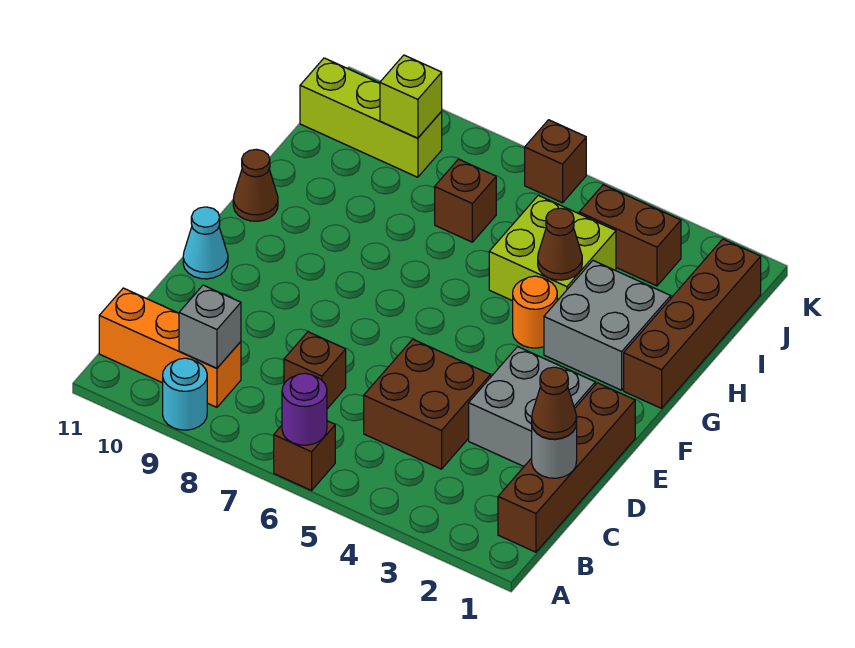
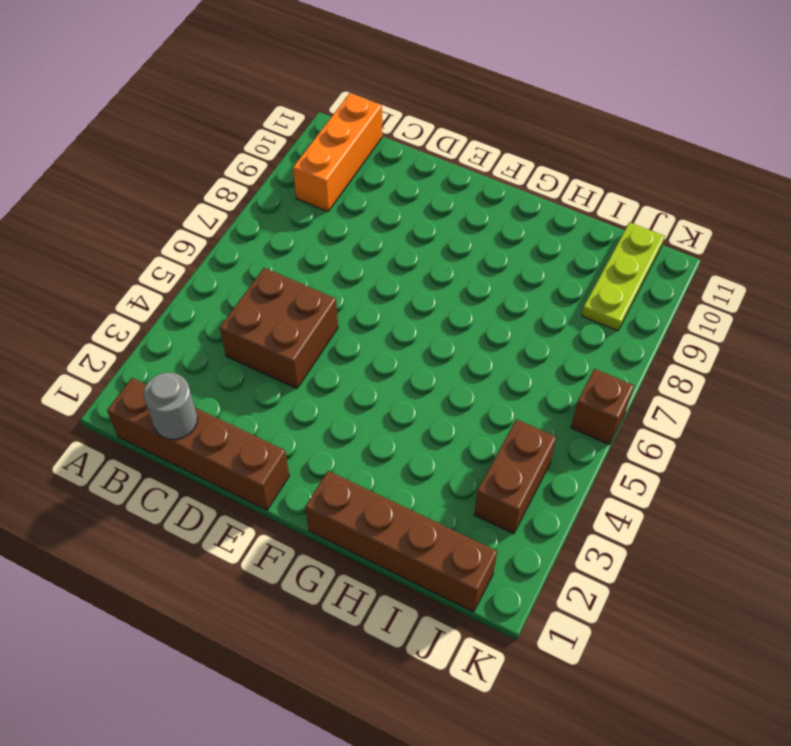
lime plate J9:J11 level 1 -> lime brick J9:J11 level 1
none -> brown brick A6 level 1
none -> cyan round brick A9 level 1
none -> brown brick C7 level 1

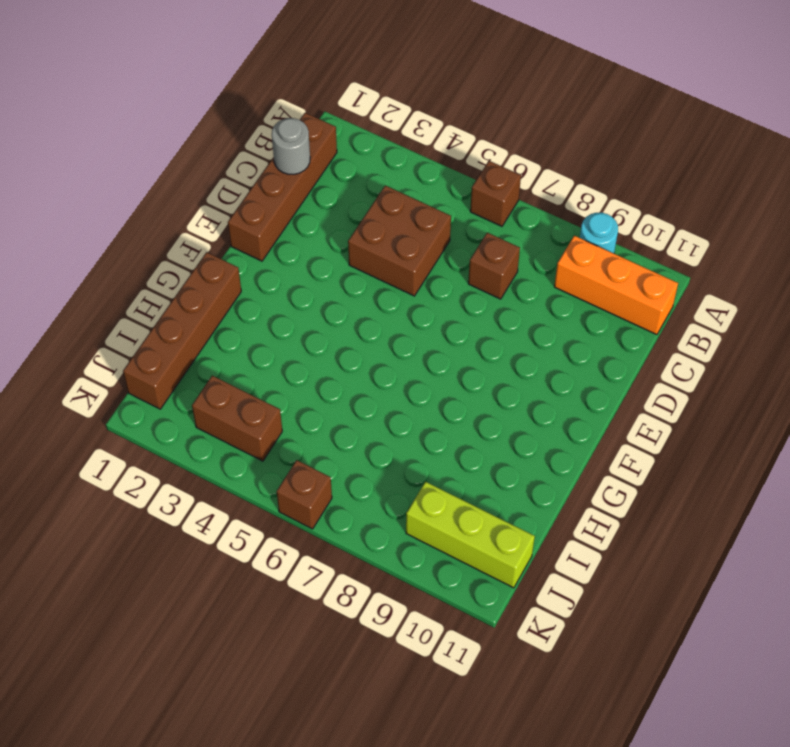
none -> grey brick D2:E3 level 1
none -> cyan cone E11 level 1
none -> grey brick G2:H3 level 1

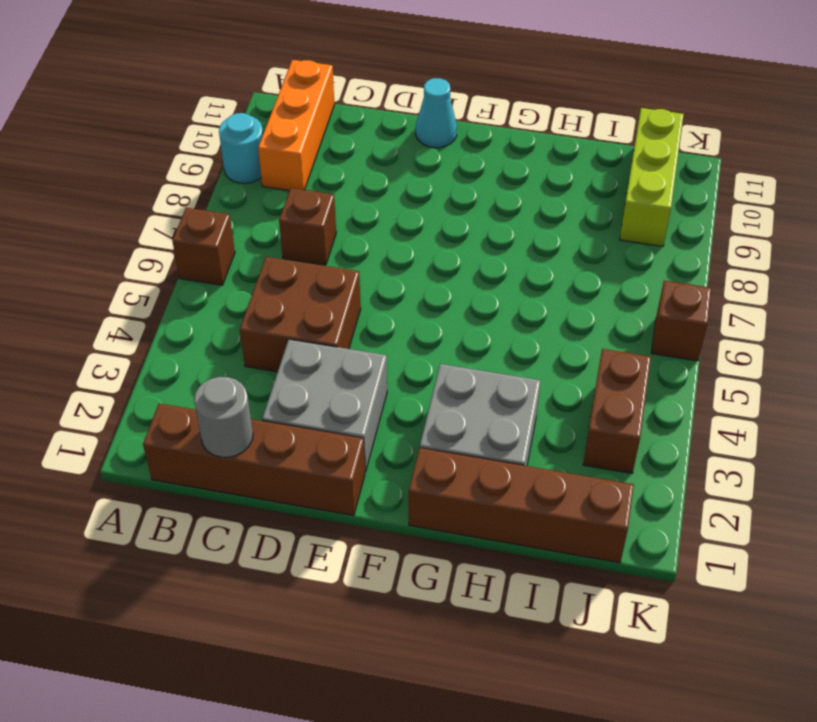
none -> orange round brick G4 level 1
none -> brown cone G11 level 1
none -> lime brick H4:I5 level 1

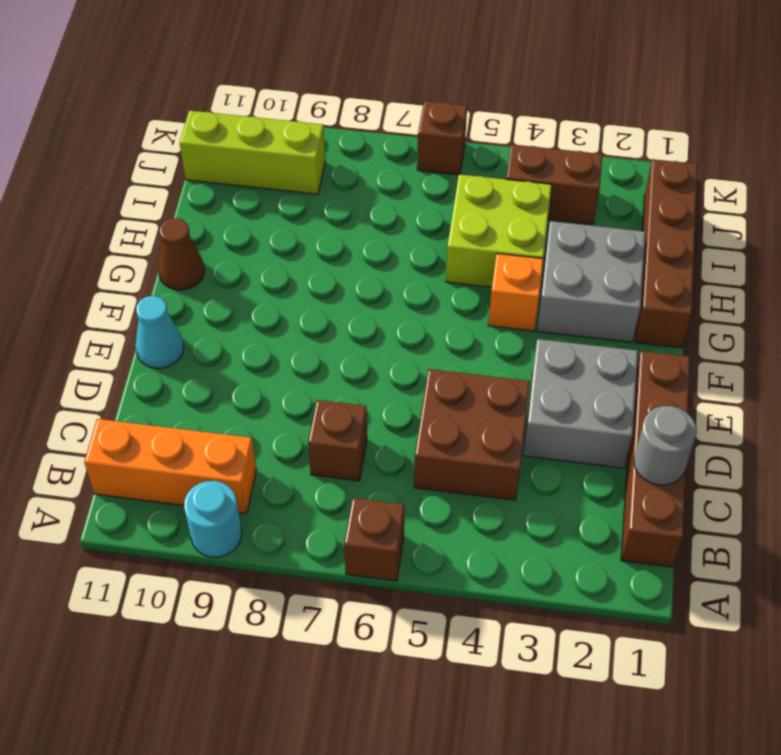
orange brick G4 level 1 -> orange round brick G4 level 1
none -> brown brick I7 level 1
none -> purple round brick A6 level 2
none -> grey brick B9 level 2

